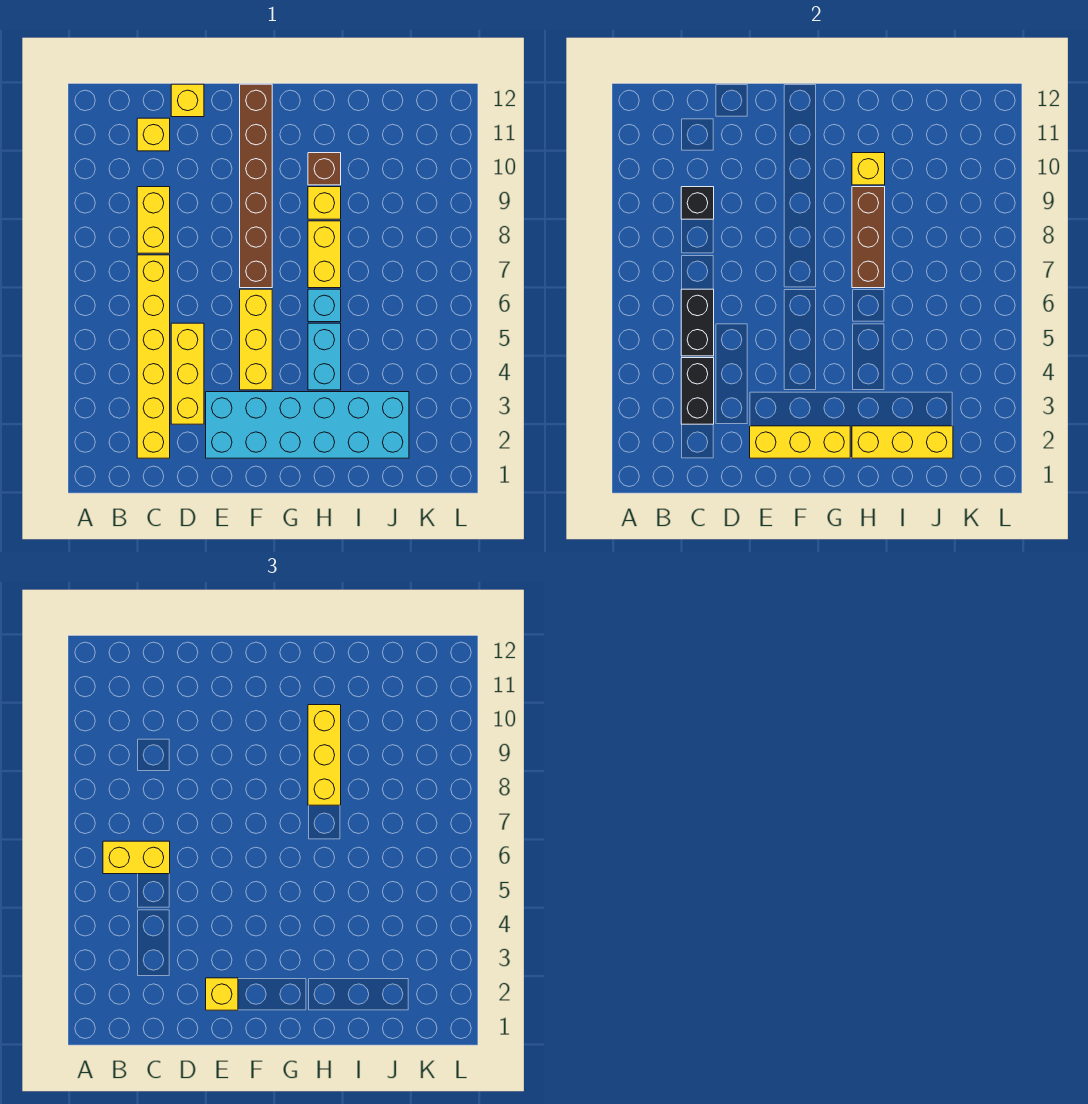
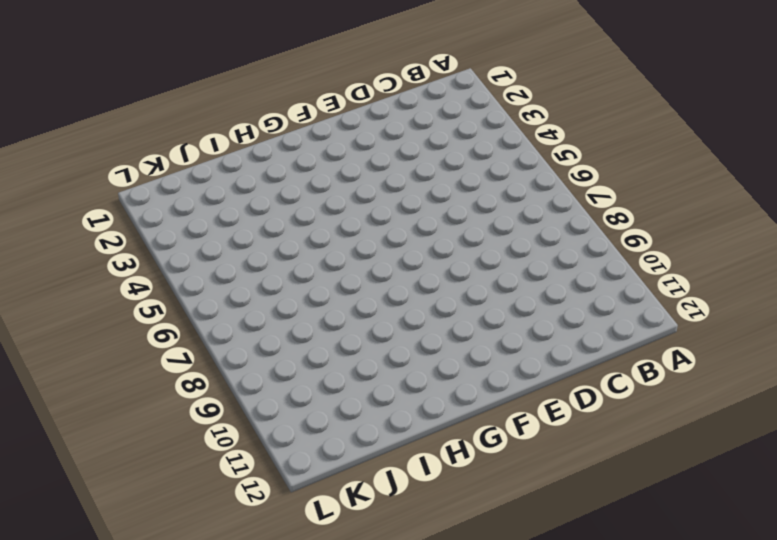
none -> yellow brick C2:C7 level 1
none -> yellow brick C8:C9 level 1
none -> yellow brick C11 level 1

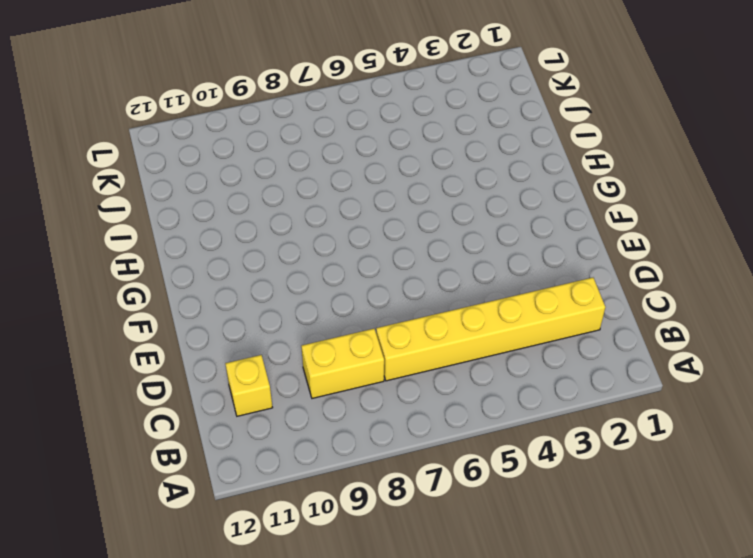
none -> yellow brick D3:D5 level 1
none -> yellow brick D12 level 1
none -> cyan brick E2:J3 level 1

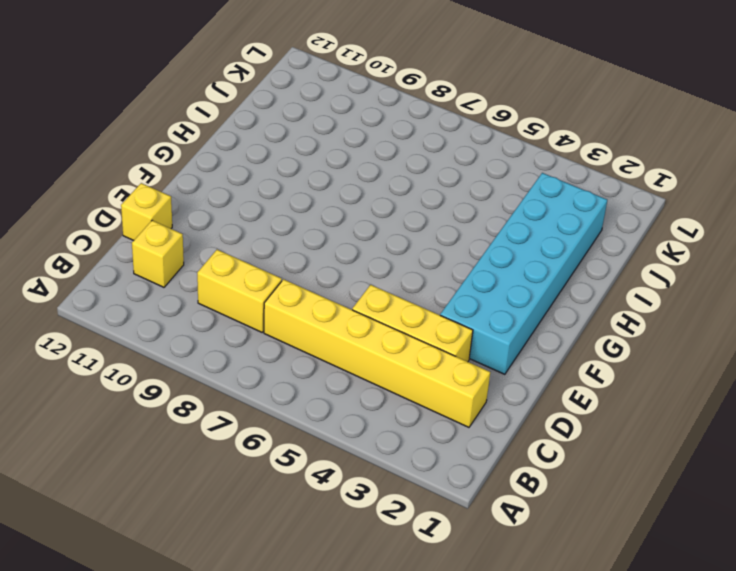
none -> yellow brick F4:F6 level 1
none -> brown brick F7:F12 level 1
none -> cyan brick H4:H5 level 1

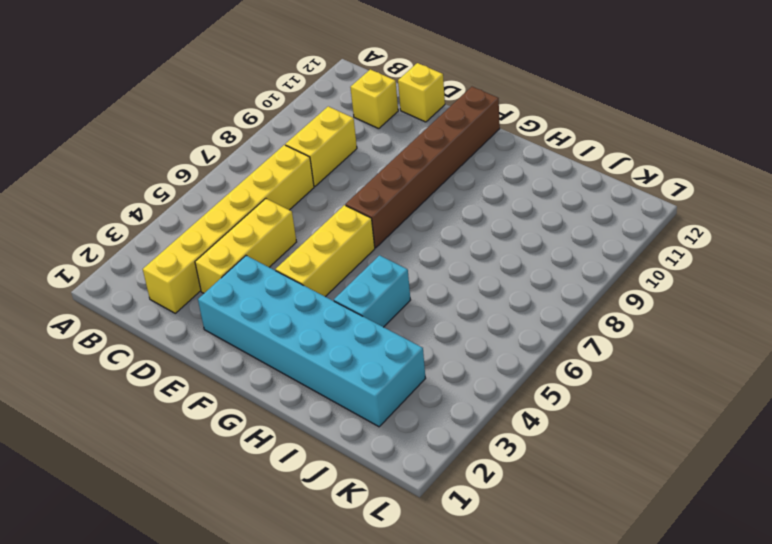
none -> cyan brick H6 level 1
none -> yellow brick H7:H8 level 1
none -> yellow brick H9 level 1

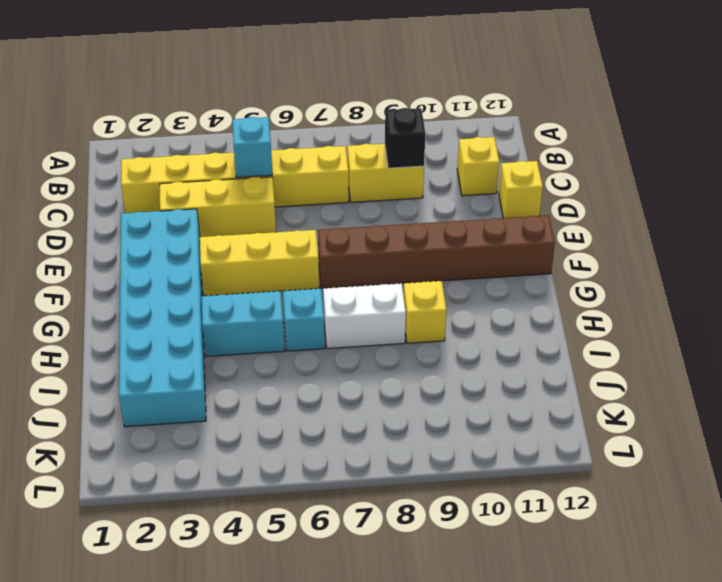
cyan brick C5 level 2 -> black brick C5:C6 level 2
white brick H7:H8 level 1 -> yellow brick H7:H8 level 1
none -> brown brick H10 level 1
none -> black brick C3:C4 level 2
none -> yellow brick E2:G2 level 2

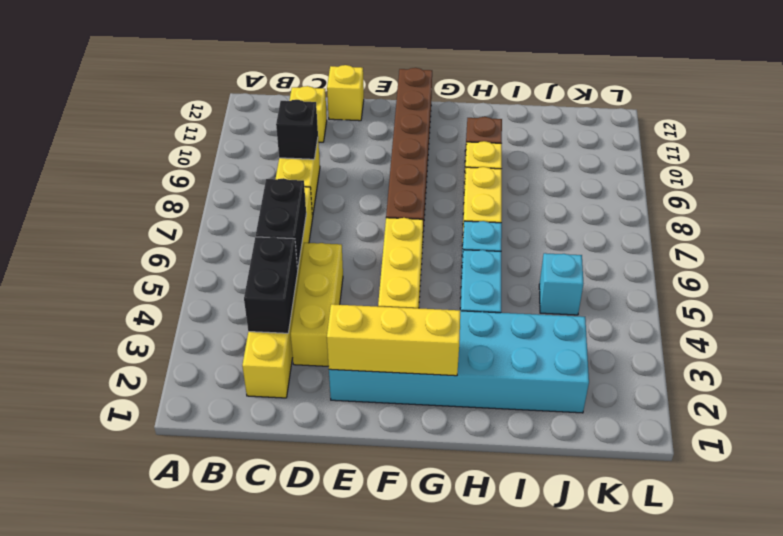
cyan brick J5 level 1 -> none
none -> yellow brick H2:J2 level 2
none -> brown brick H7:H9 level 2
none -> yellow brick H10 level 2

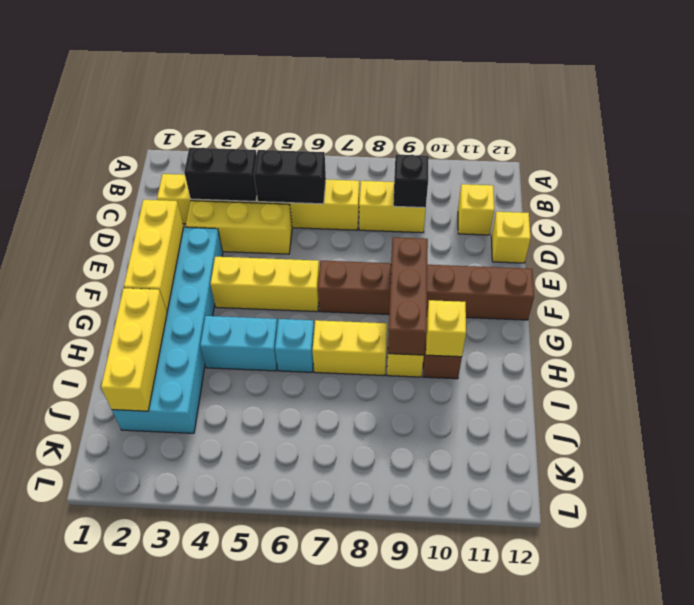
brown brick F9:H9 level 2 -> brown brick H7:H9 level 2
none -> yellow brick B6:C6 level 3
none -> yellow brick E2 level 3
none -> yellow brick H8:H10 level 3

